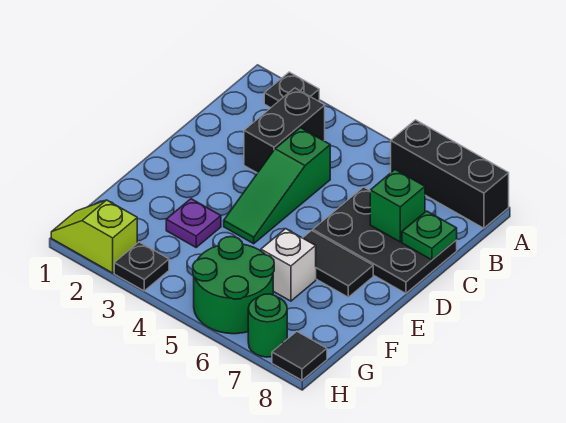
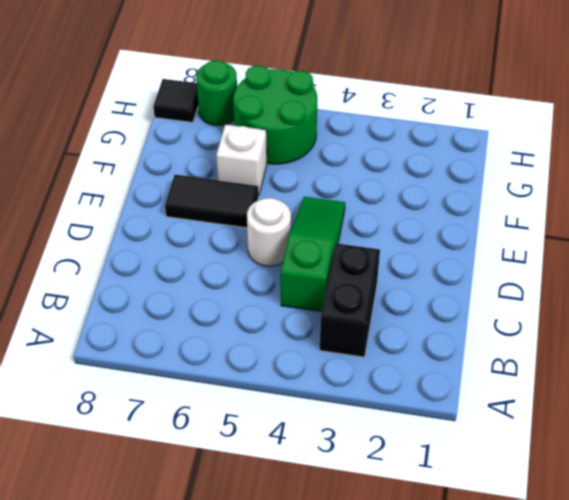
white round brick D5 level 1 -> none
none -> black plate A2 level 1
none -> black brick A6:A8 level 1
none -> black plate C6:D8 level 1

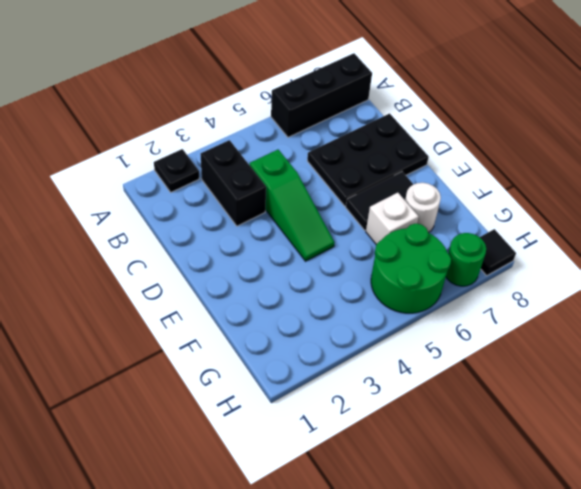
white round brick F7 level 1 -> none
none -> purple plate F3 level 1
none -> lime slope H1:H2 level 1 top 2
none -> black plate H3 level 1

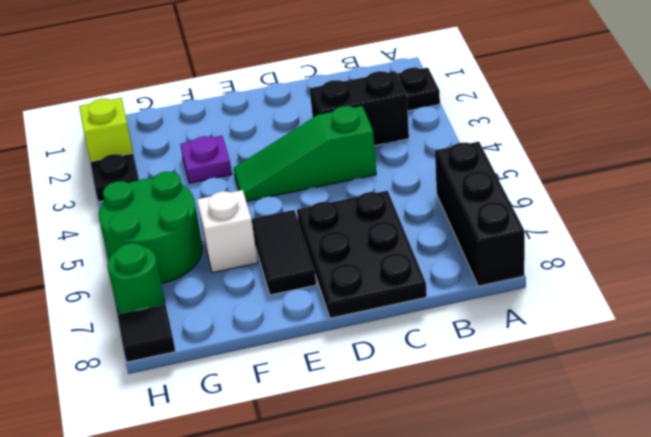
none -> green brick C7 level 2
none -> green plate C8 level 2

